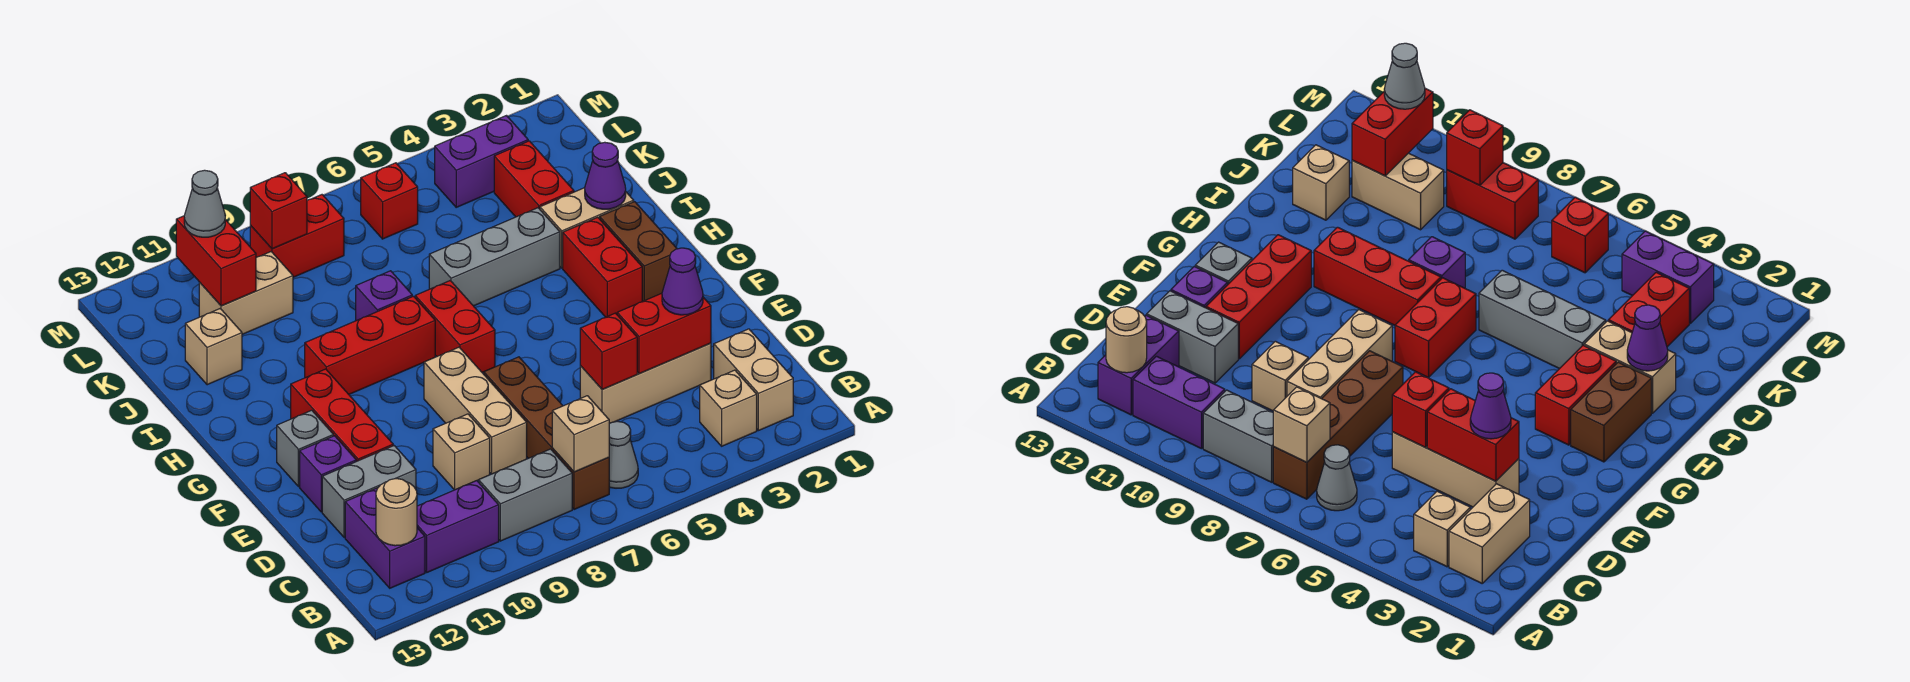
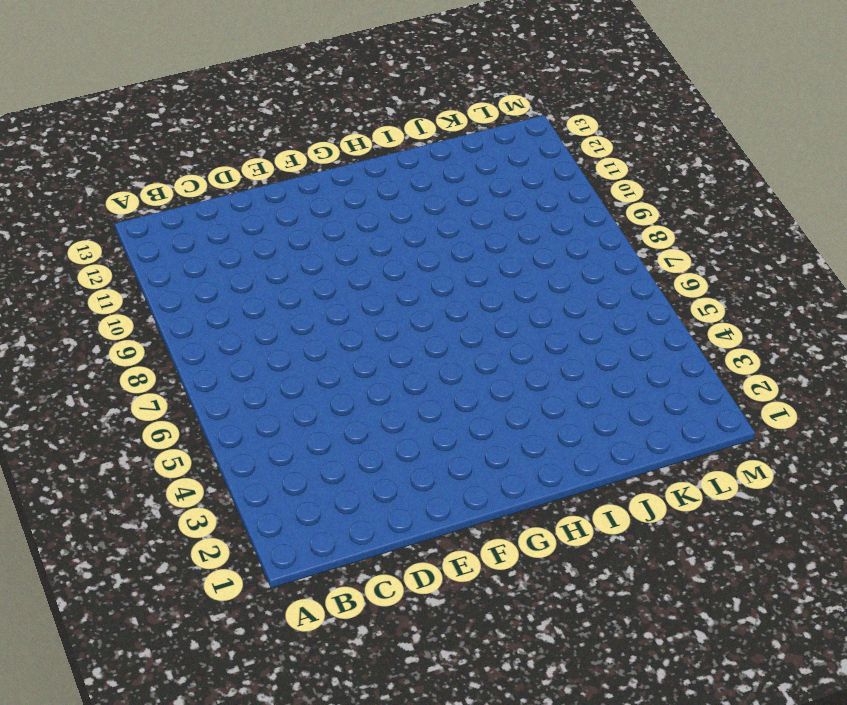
none -> tan brick B2:C2 level 1
none -> tan brick B3 level 1
none -> grey cone B6 level 1
none -> brown brick B7:E7 level 1

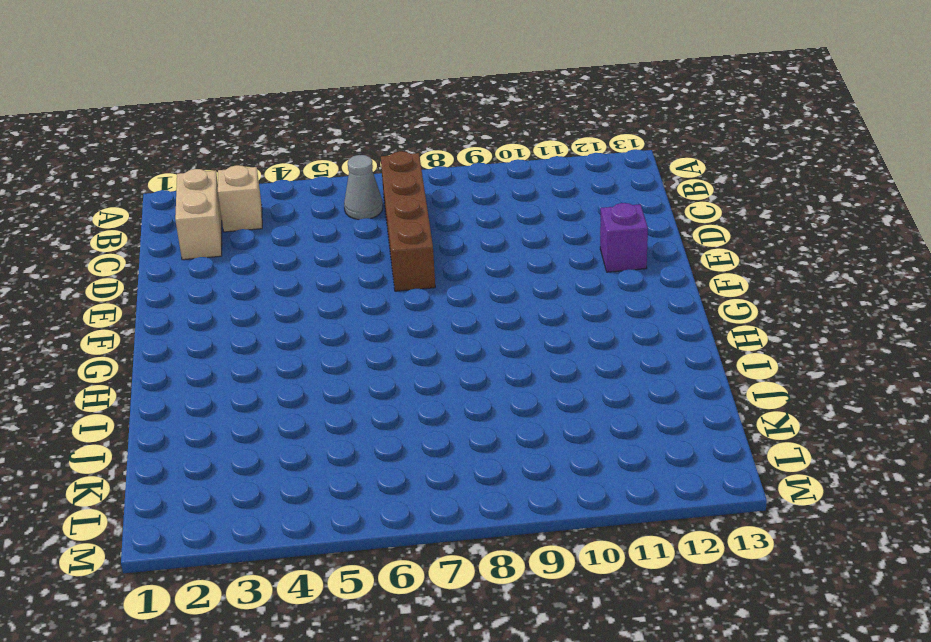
none -> grey brick B8:B9 level 1
none -> purple brick B10:B11 level 1
none -> purple brick B12:C12 level 1
none -> tan brick D3:D5 level 1

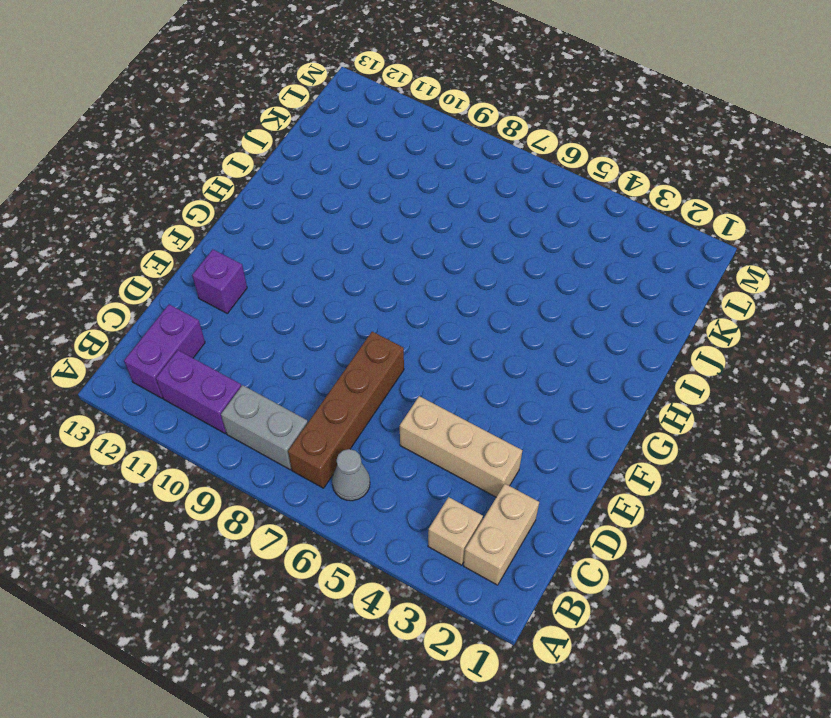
none -> tan brick D8:F8 level 1
none -> tan brick D9 level 1
none -> grey brick D11:D12 level 1
none -> red brick E11:G11 level 1

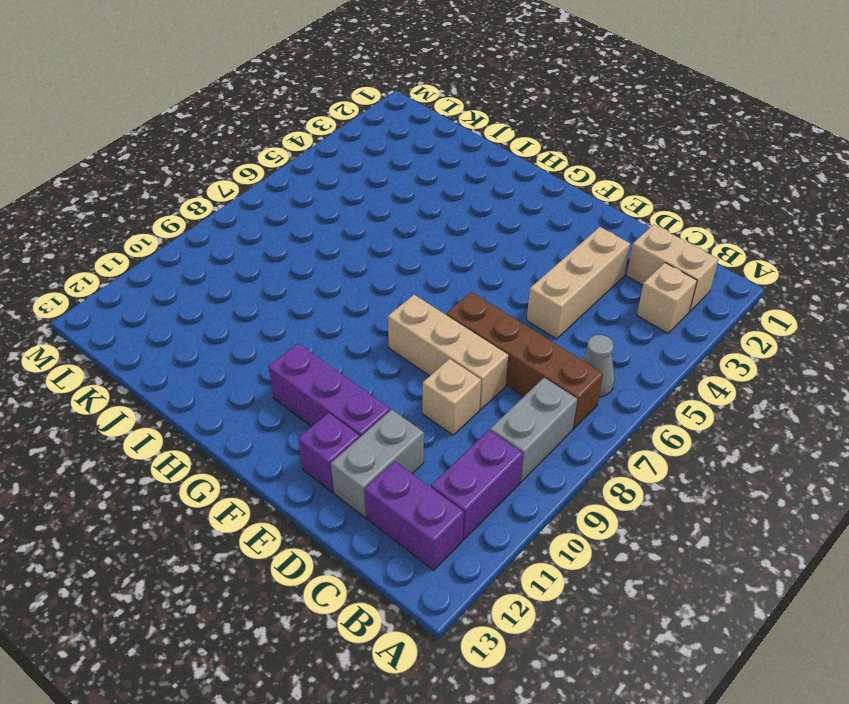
purple brick E11:G11 level 1 -> red brick E11:G11 level 1
none -> grey brick F12 level 1
none -> brown brick G2:H2 level 1
none -> red brick G3:H3 level 1
none -> red brick G7:H7 level 1

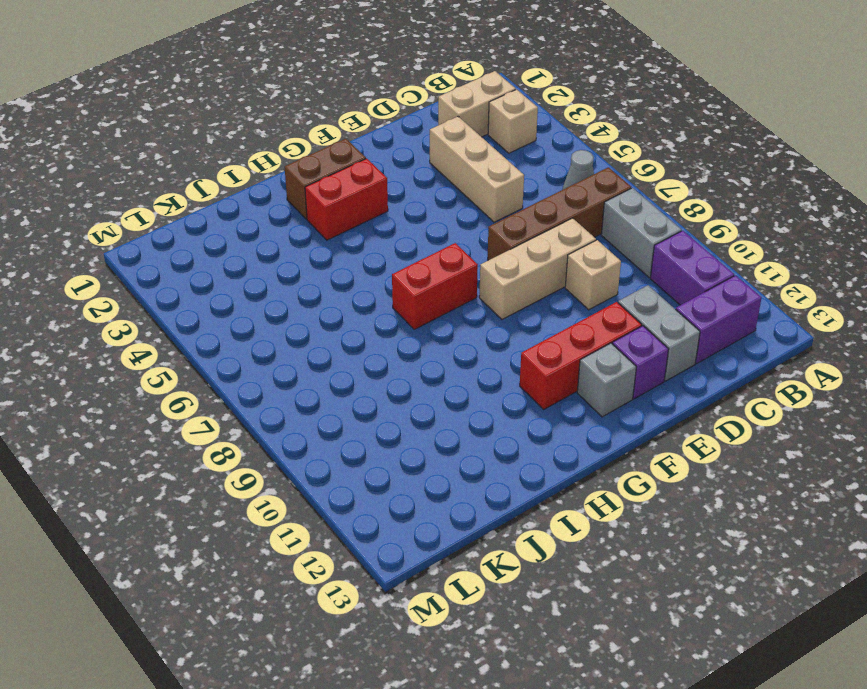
none -> red brick H8:H10 level 1
none -> tan brick I2:I3 level 1
none -> grey brick I4:I6 level 1
none -> purple brick I8 level 1

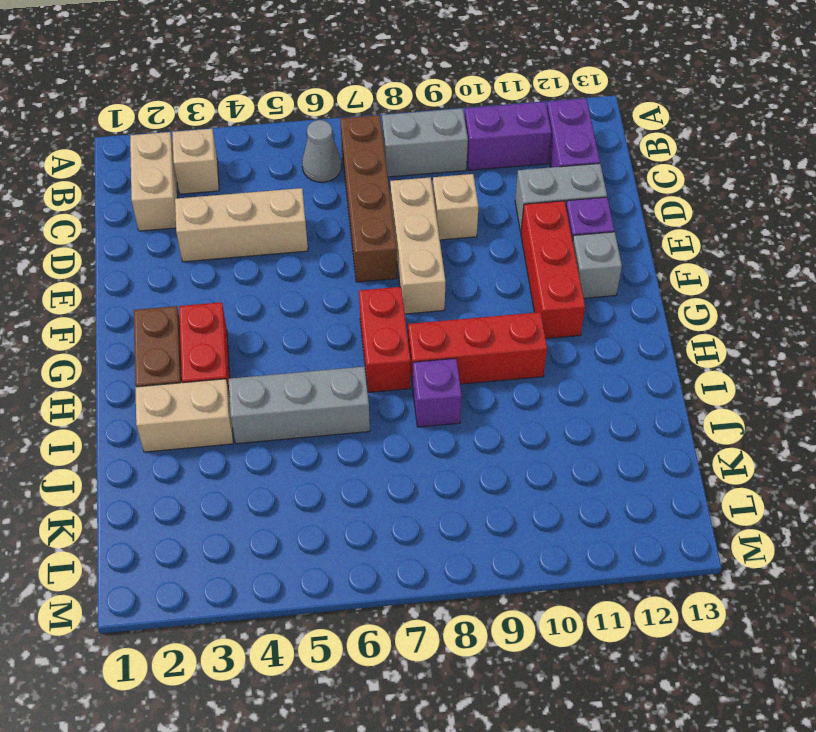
none -> red brick J3:K3 level 1
none -> tan brick J12 level 1
none -> tan brick K10:K11 level 1
none -> purple brick L3:L4 level 1

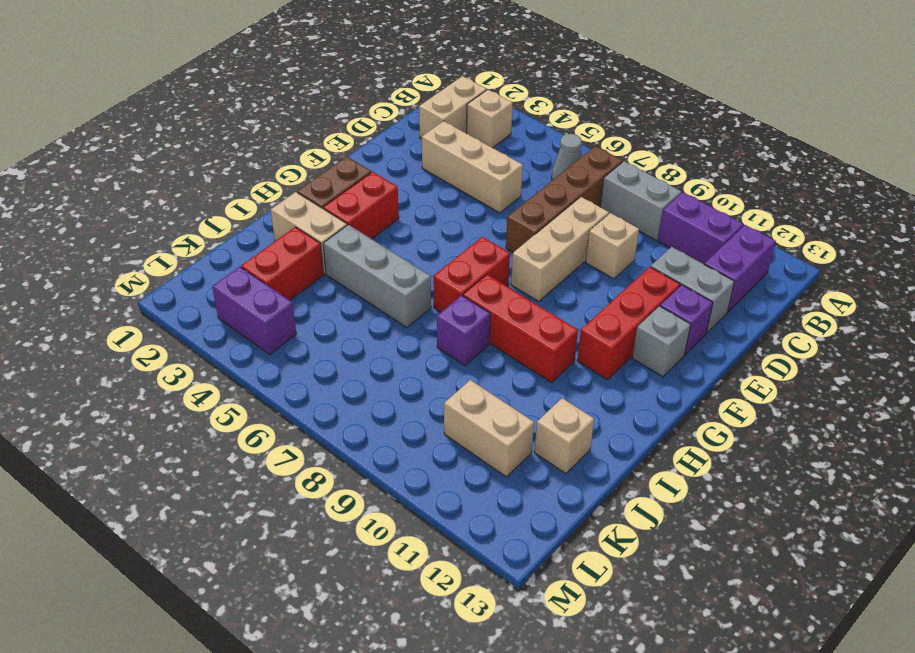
none -> red brick L6 level 1
none -> red brick L8:L9 level 1
none -> tan brick B7 level 2
none -> tan round brick B12 level 2

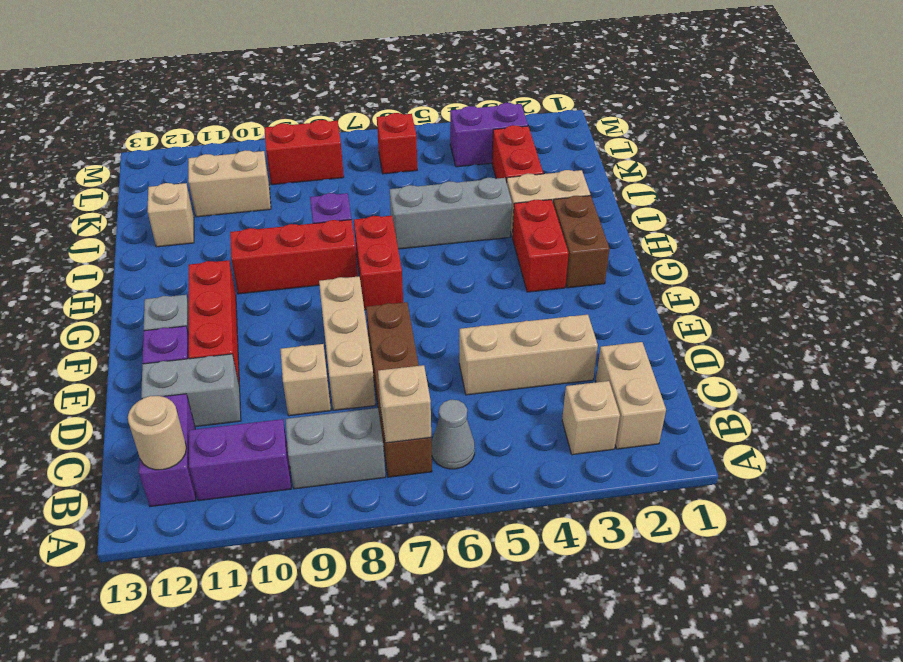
none -> red brick D3:D4 level 2
none -> red brick D5 level 2
none -> purple cone I2 level 2
none -> red brick K11:L11 level 2

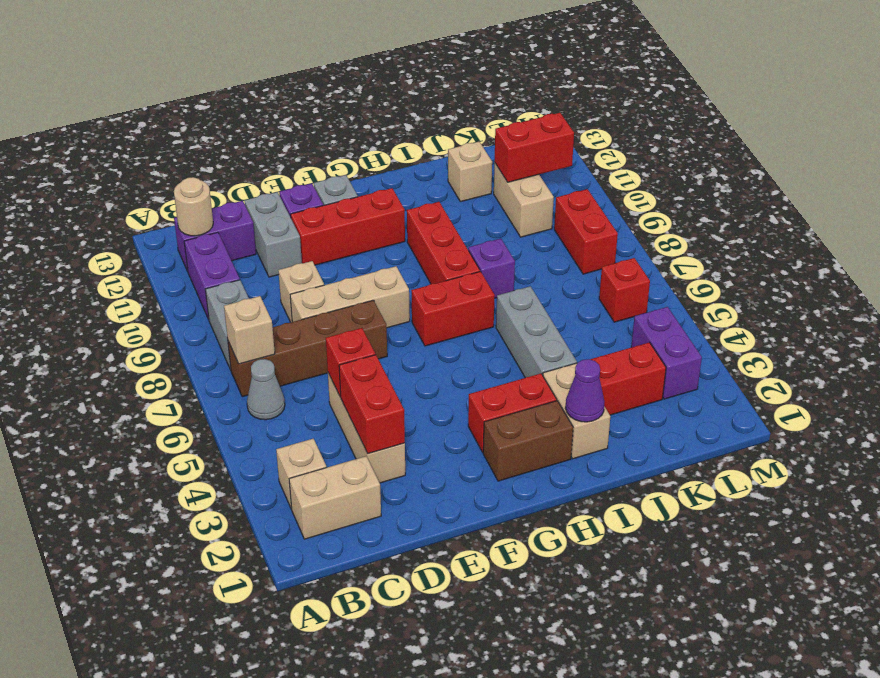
none -> red brick L9 level 2
none -> purple cone D3 level 3
none -> grey cone L11 level 3

